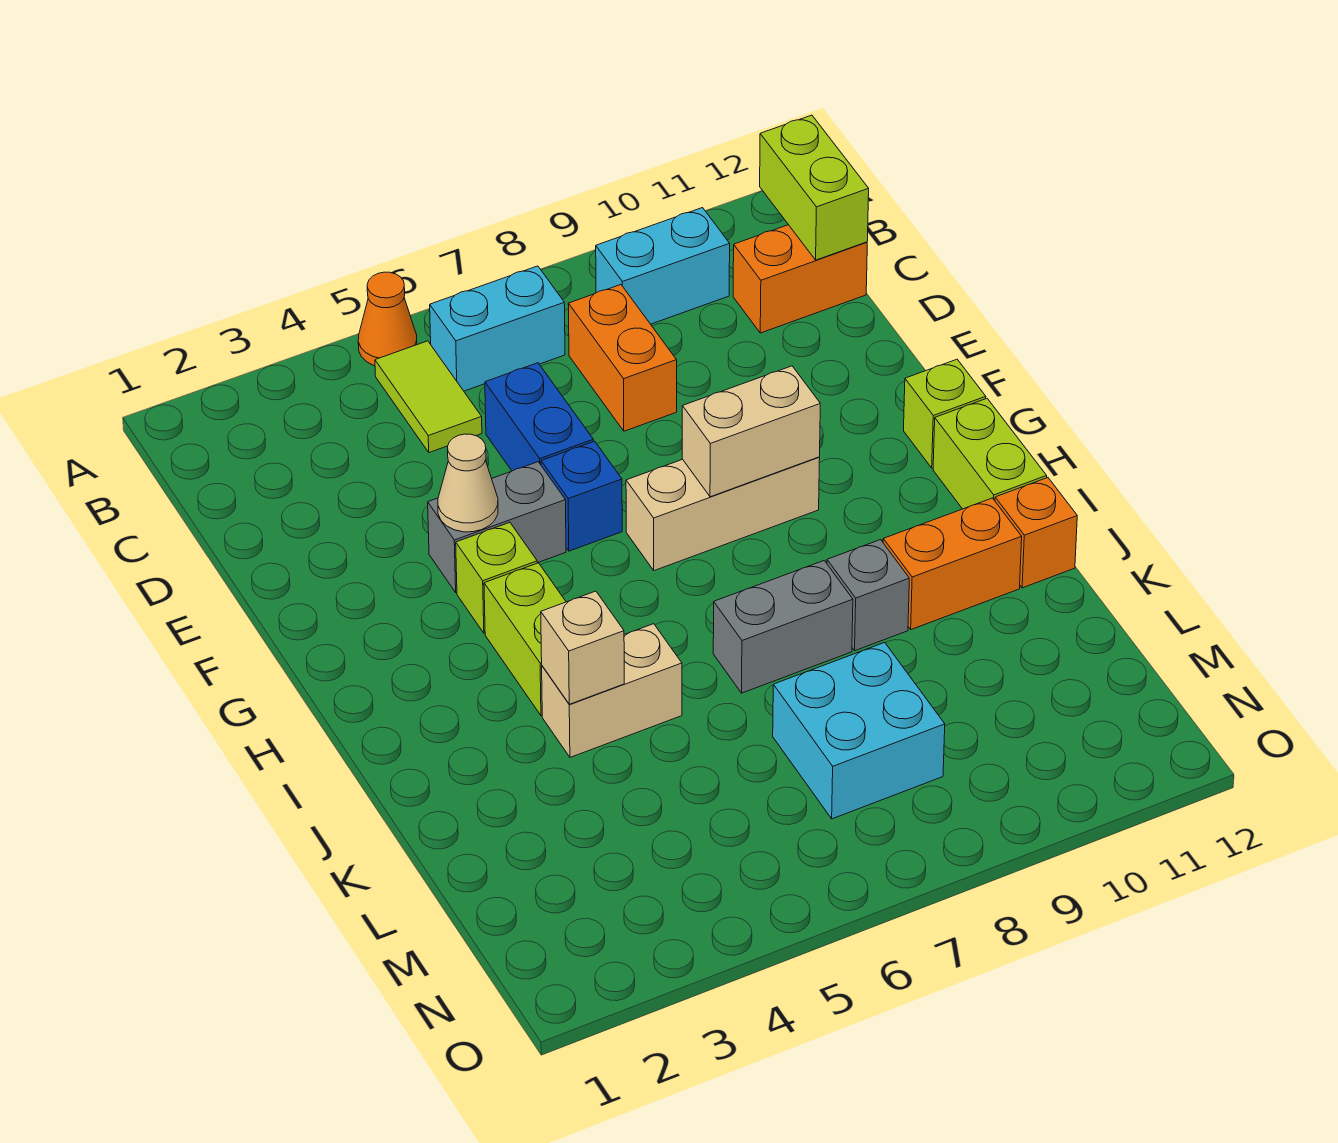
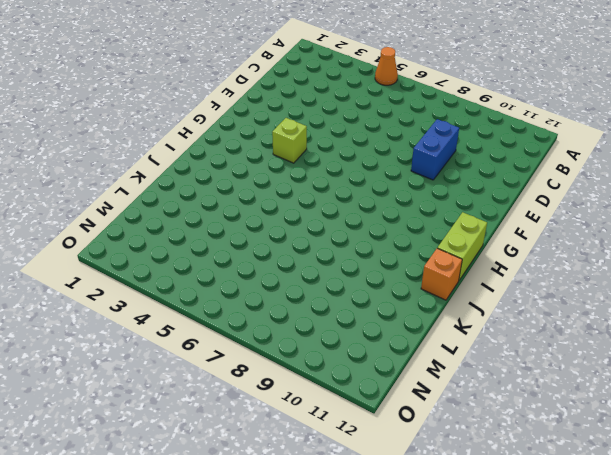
blue brick D9:E9 level 1 -> blue brick D6:E6 level 1
none -> lime tile B5:C5 level 1
none -> cyan brick B6:B7 level 1
none -> cyan brick B9:B10 level 1

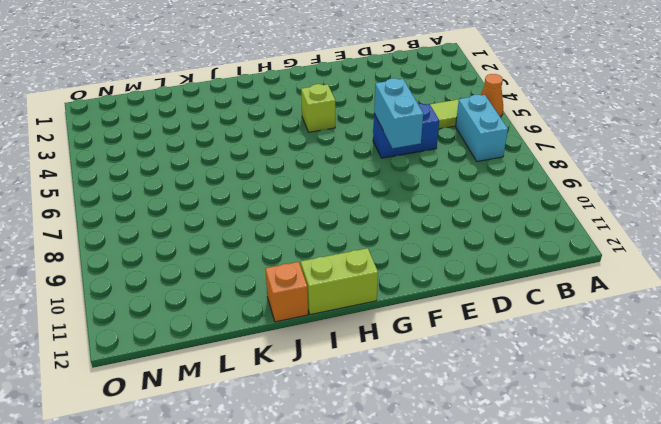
cyan brick E6:E7 level 2 -> cyan brick B9:B10 level 1
none -> orange brick C8:D8 level 1
none -> orange brick C11:C12 level 1
none -> grey brick F4:F5 level 1

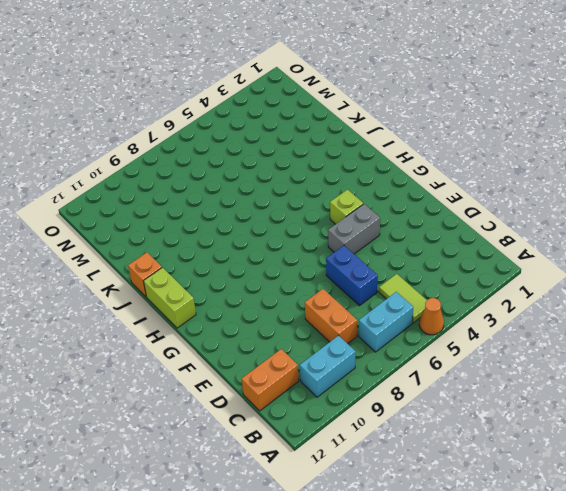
none -> blue brick F6 level 1
none -> tan brick G7:G9 level 1
none -> lime brick G12 level 1

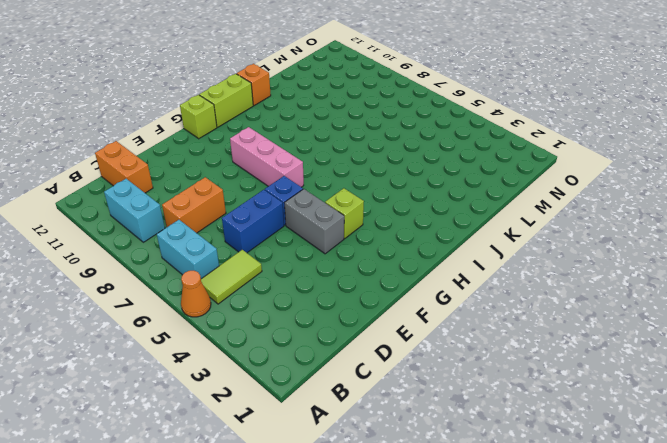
pink brick G7:G9 level 1 -> tan brick G7:G9 level 1
none -> lime brick H4:I4 level 1
none -> tan brick J4:J5 level 1
none -> grey brick J7:J8 level 1

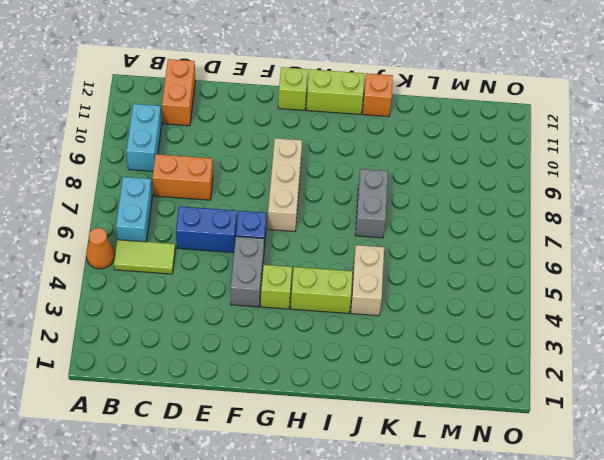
none -> grey brick J9 level 1
none -> orange brick J10:J11 level 1
none -> cyan brick L7:M8 level 1

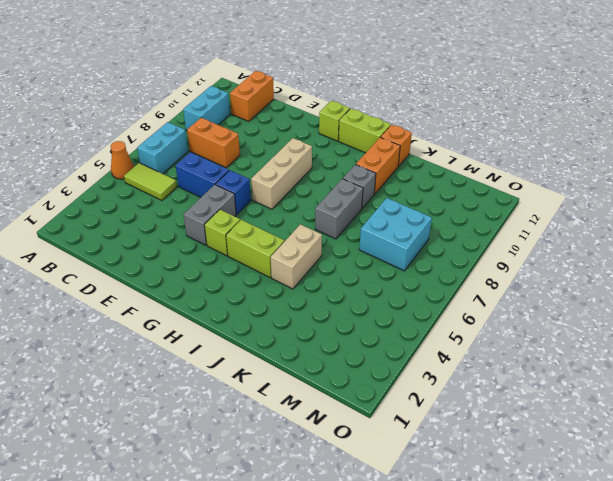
none -> lime brick B12:C12 level 2
none -> tan cone F4 level 2
none -> tan brick G8:G9 level 2

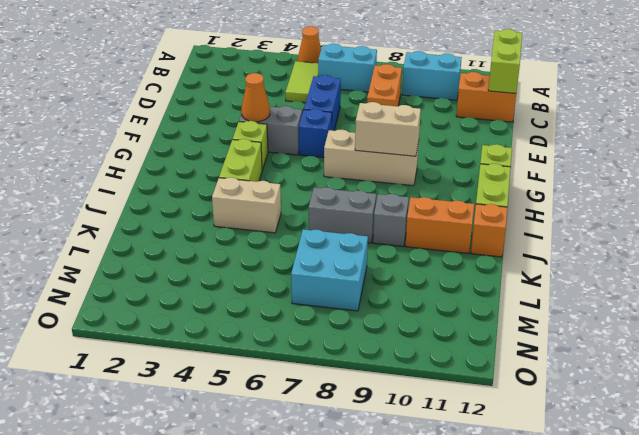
orange cone F4 level 2 -> tan cone F4 level 2
none -> tan brick J4 level 2

